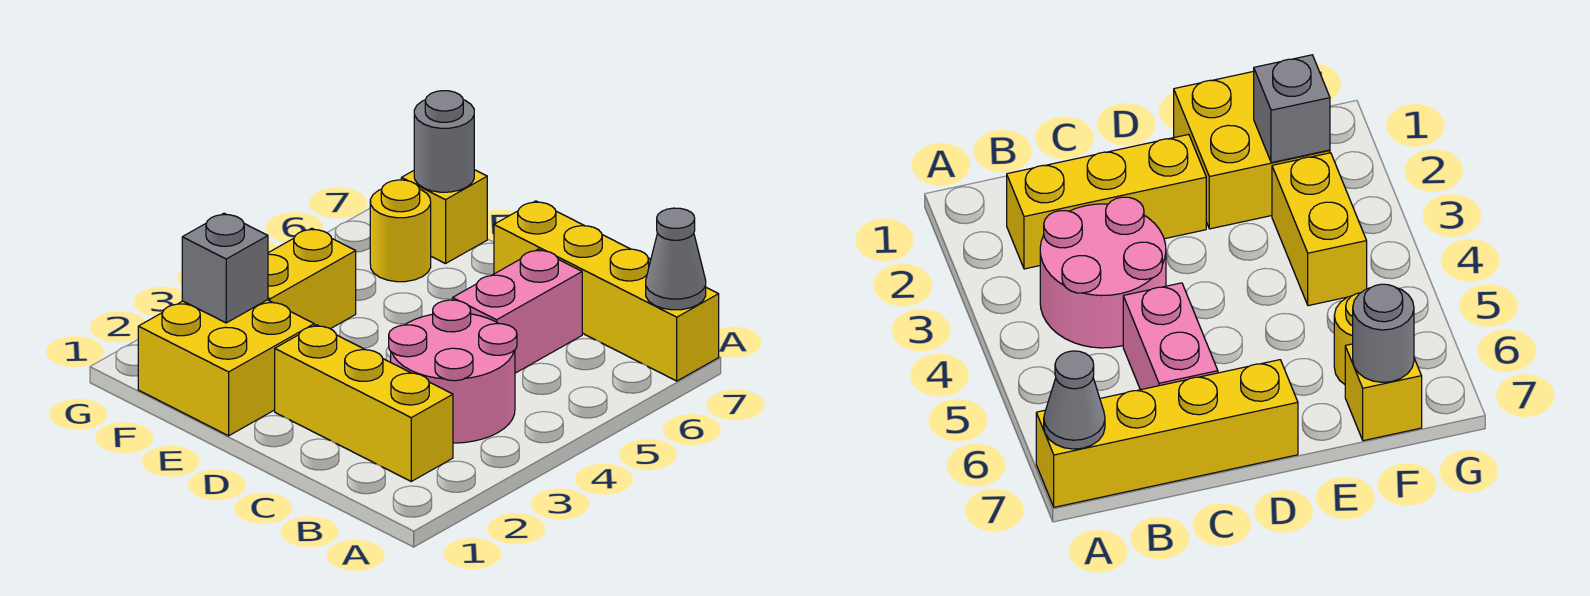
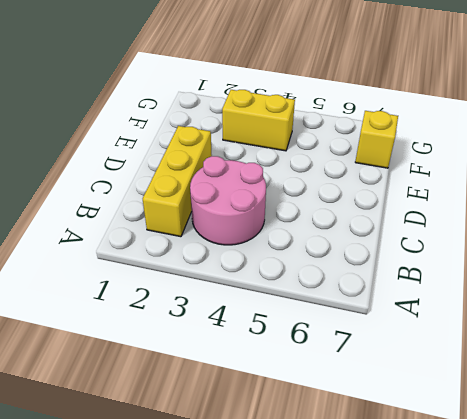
none -> yellow brick A7:D7 level 1
none -> pink brick C5:C6 level 1

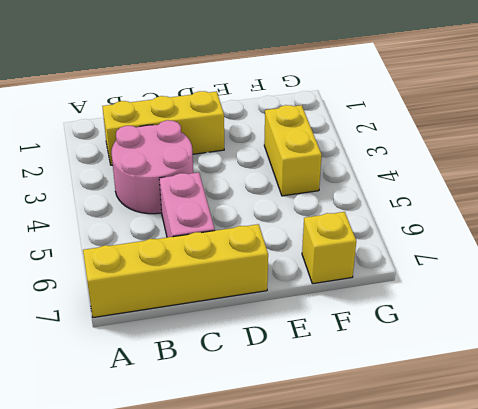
none -> yellow brick E1:F2 level 1
none -> yellow round brick F6 level 1

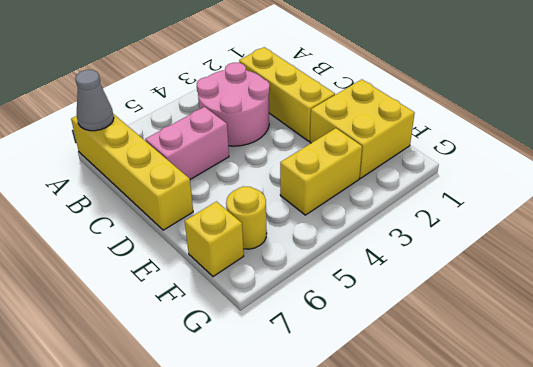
none -> grey brick F2 level 2
none -> grey round brick F7 level 2

